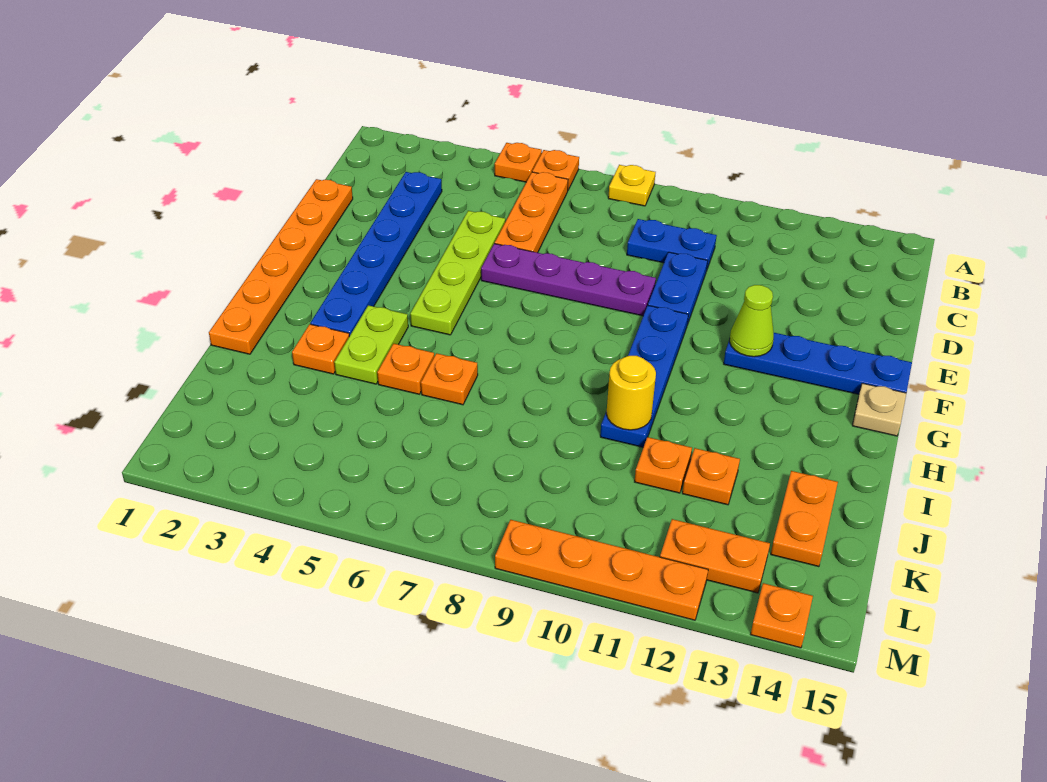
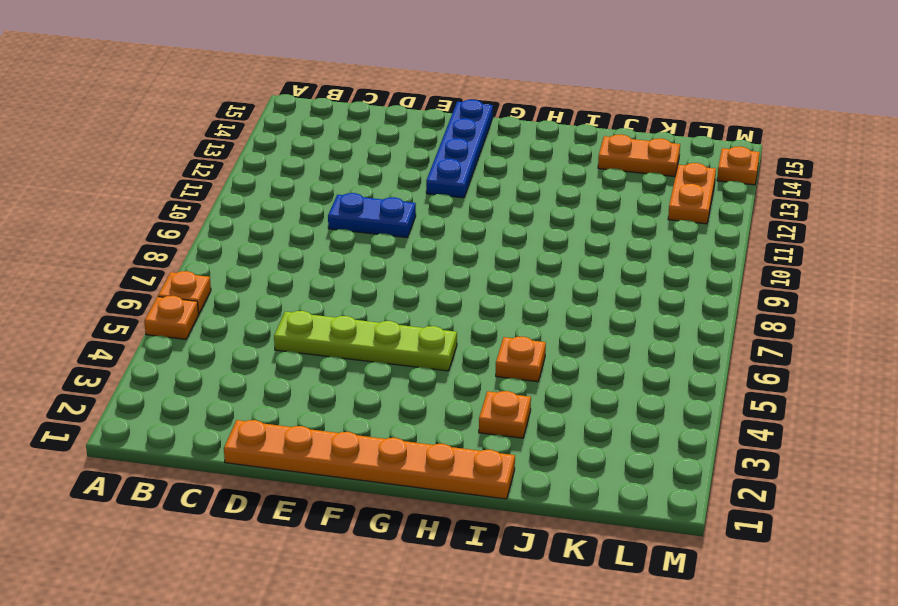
none -> yellow plate A8 level 1
none -> orange plate B6:D6 level 1
none -> blue plate C3:H3 level 1

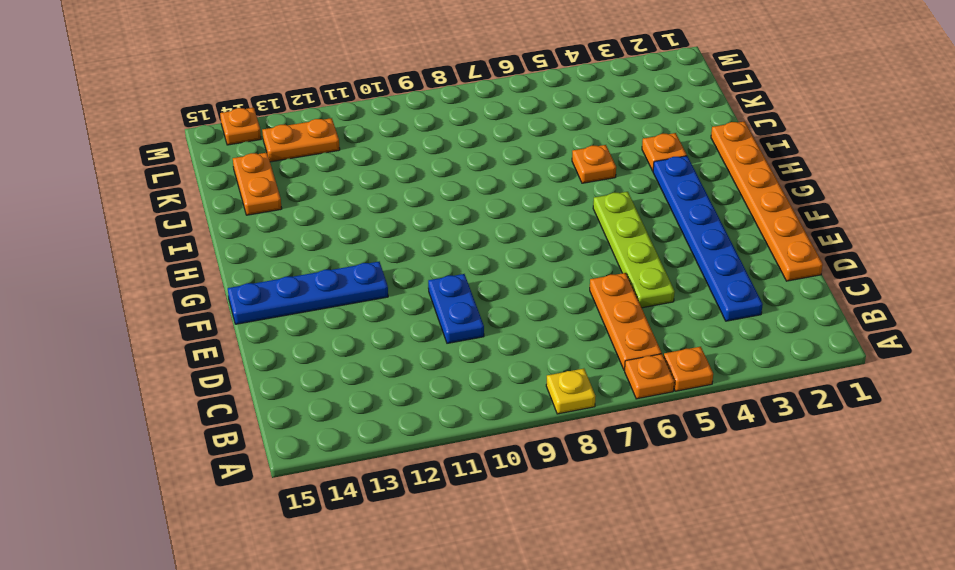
none -> blue plate C9:C10 level 1
none -> purple plate E6:E9 level 1
none -> blue plate F10:I10 level 1

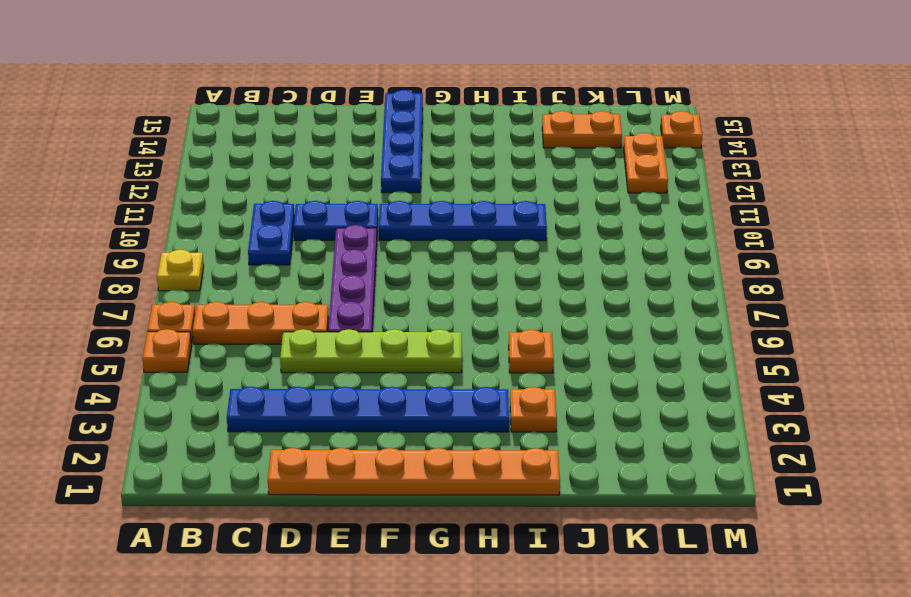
none -> tan plate G15 level 1
none -> lime plate H4:I4 level 1
none -> orange plate I6 level 1

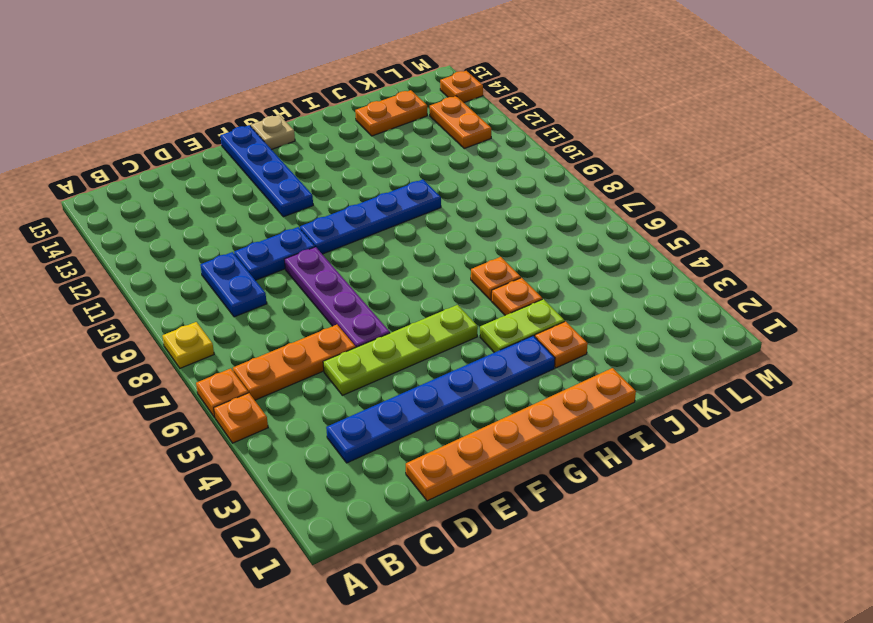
none -> orange plate J11 level 1
none -> orange plate J12 level 1
none -> orange plate M9:M12 level 1

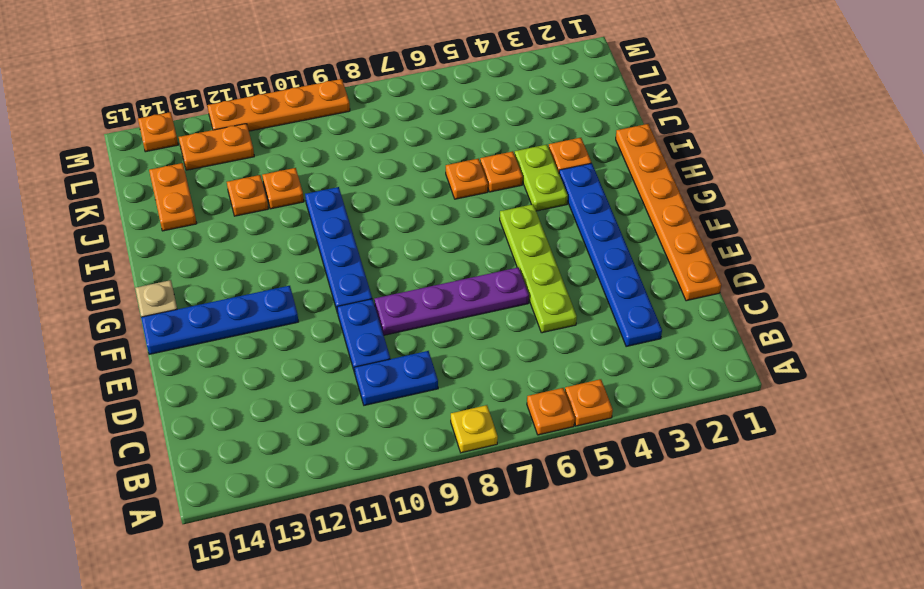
none -> orange plate B6:D6 level 1
none -> lime cone F12 level 2
none -> yellow round brick I10 level 2

